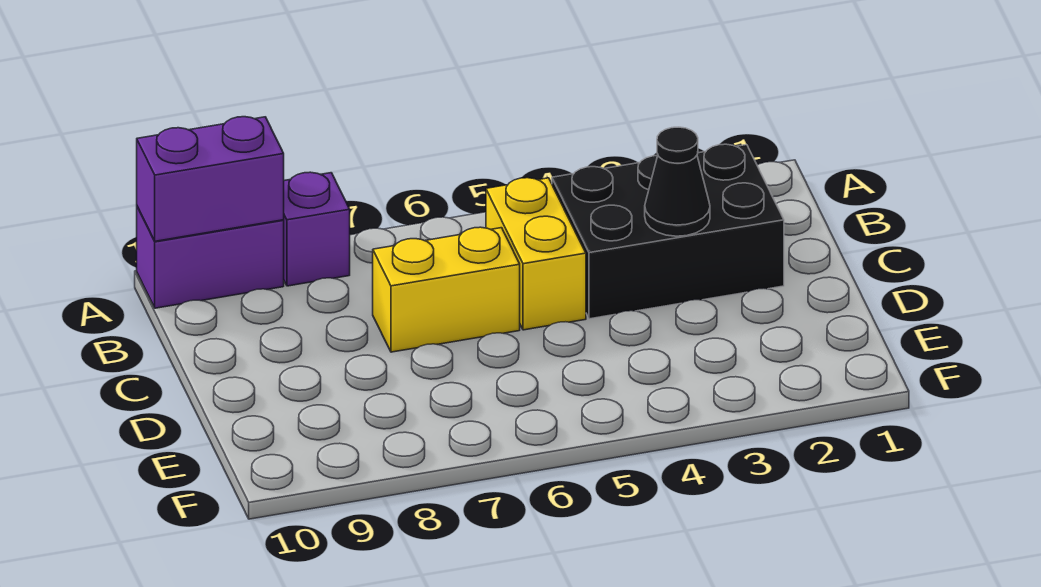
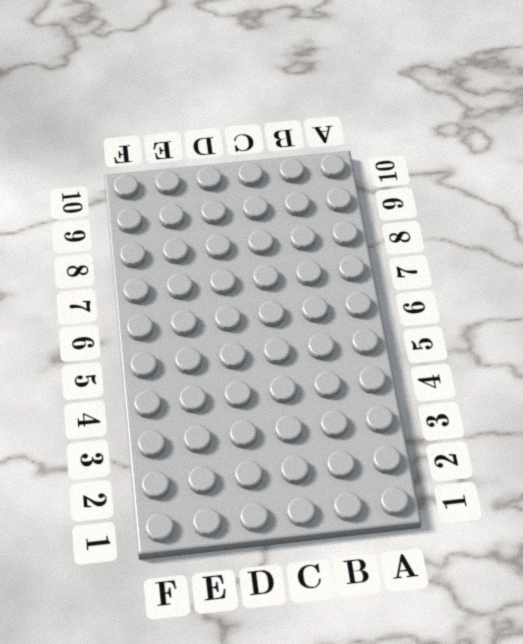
none -> purple brick A8 level 1
none -> purple brick A9:A10 level 1

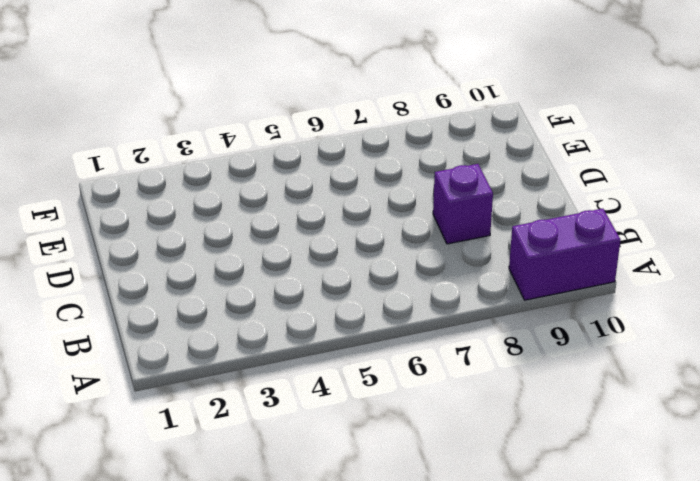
purple brick C8 level 1 -> purple brick A8 level 1
none -> black brick B2:C4 level 1
none -> yellow brick B5:C5 level 1

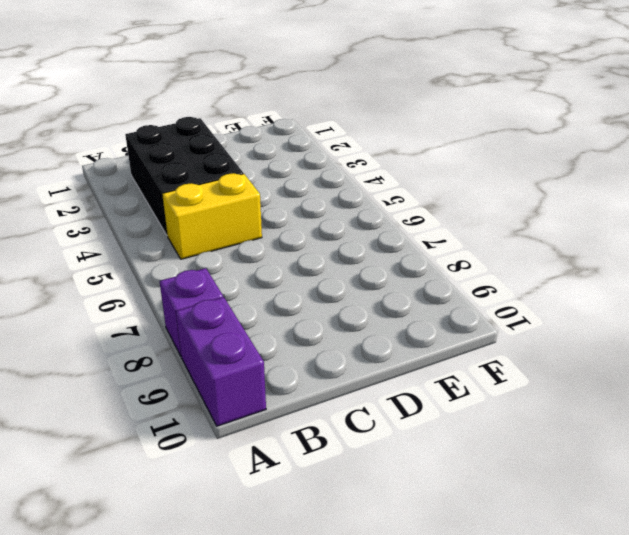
none -> yellow brick C6:C7 level 1
none -> purple brick A9:A10 level 2

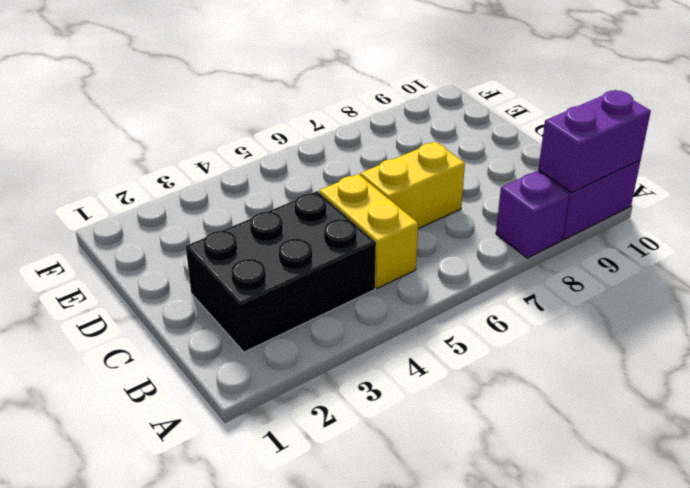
none -> black cone C3 level 2

